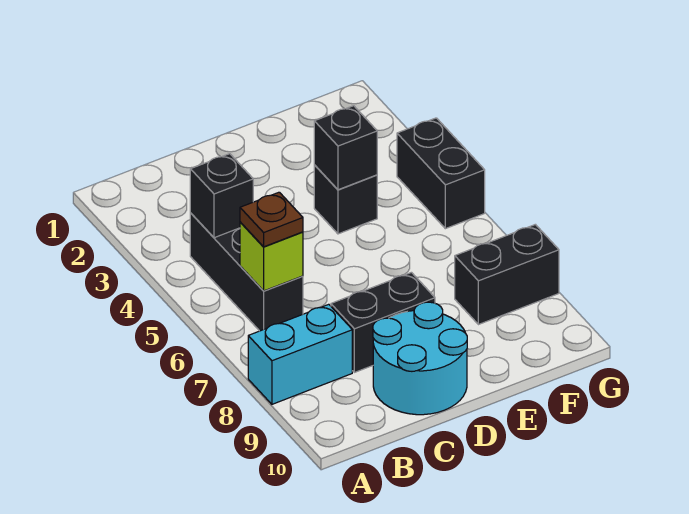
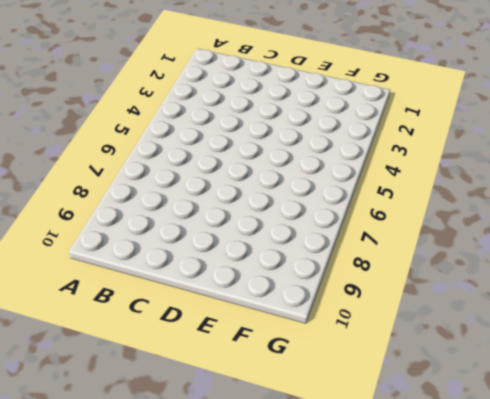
none -> cyan brick A8:B8 level 1
none -> black brick B4:B6 level 1

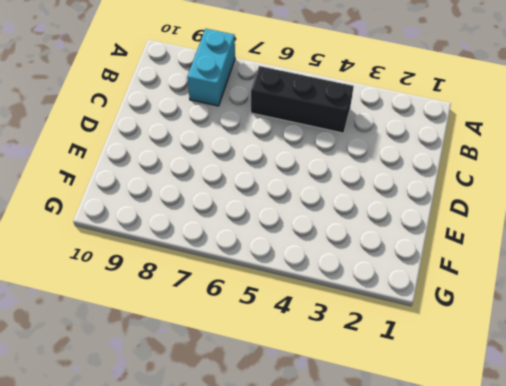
none -> black brick C8:D8 level 1
none -> cyan round brick C9:D10 level 1

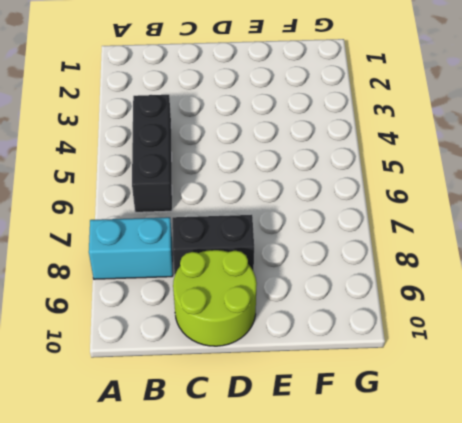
lime round brick C9:D10 level 1 -> cyan round brick C9:D10 level 1
none -> black brick E4 level 1
none -> black brick F8:G8 level 1

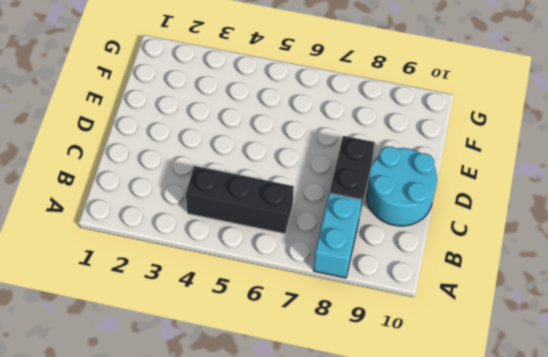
none -> black brick E4 level 1
none -> black brick F8:G8 level 1

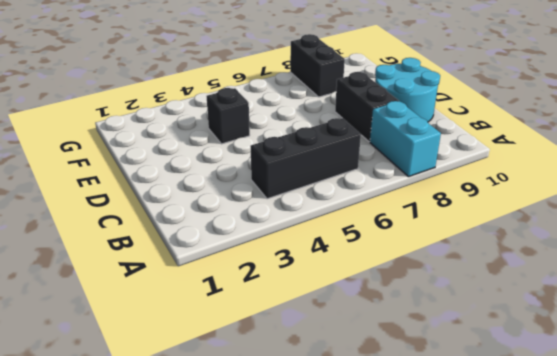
none -> black brick G4:G5 level 1
none -> black brick B4 level 2

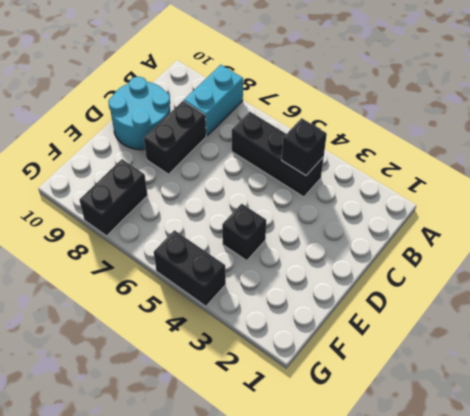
none -> lime brick B6 level 2
none -> black brick E4 level 2

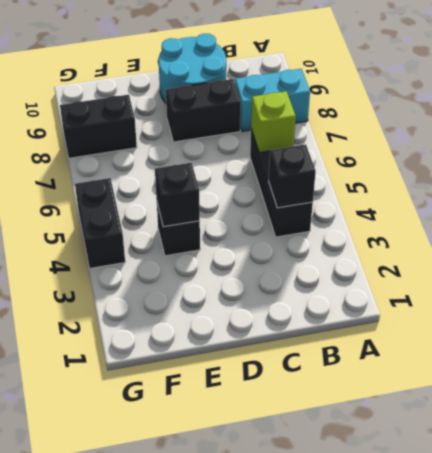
none -> brown plate B6 level 3

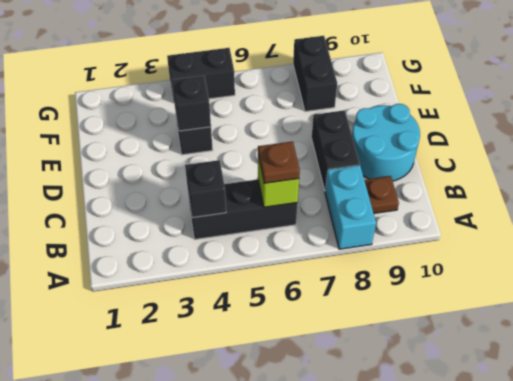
brown plate B9 level 1 -> none

